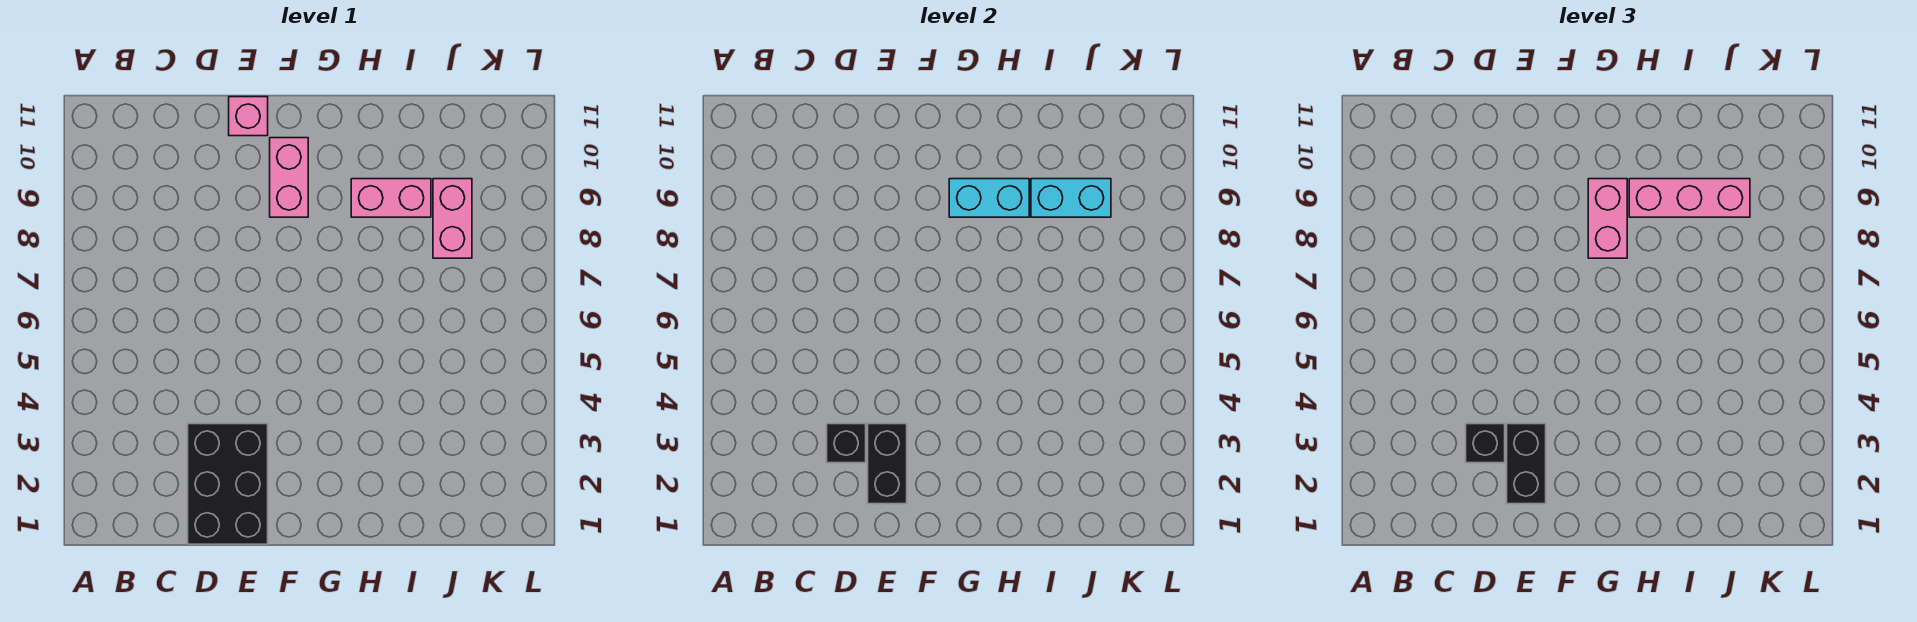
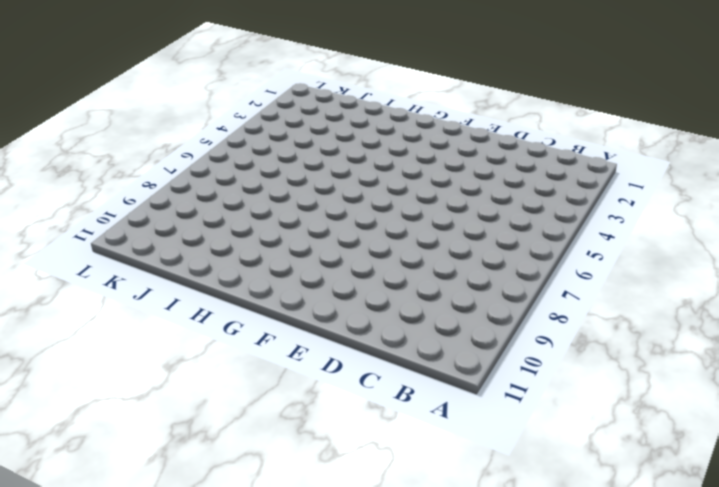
none -> black brick D1:E3 level 1
none -> pink brick E11 level 1
none -> pink brick F9:F10 level 1

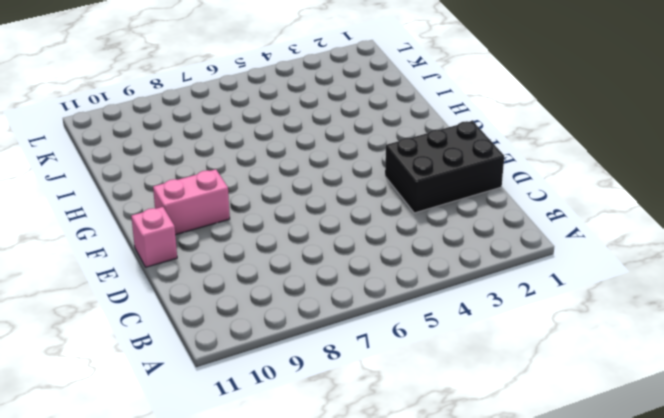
none -> pink brick H9:I9 level 1
none -> pink brick J8:J9 level 1
none -> black brick D3 level 2

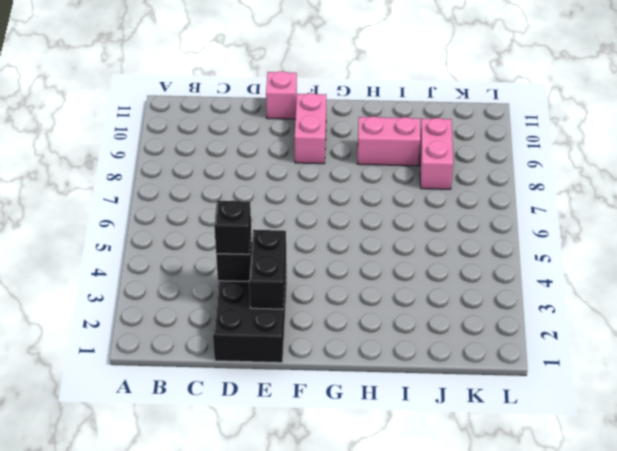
none -> cyan brick G9:H9 level 2
none -> cyan brick I9:J9 level 2
none -> black brick E2:E3 level 3

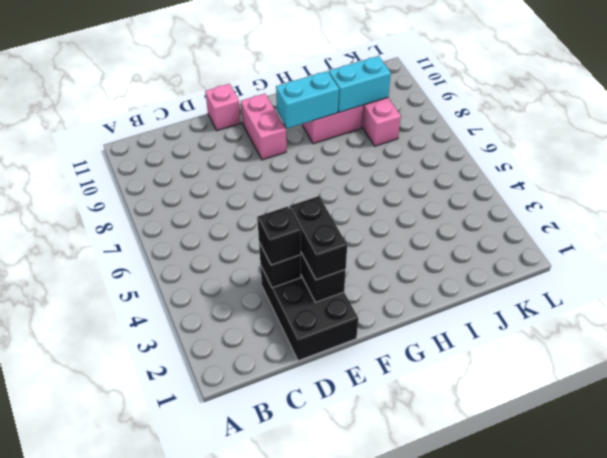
none -> pink brick G8:G9 level 3
none -> pink brick H9:J9 level 3

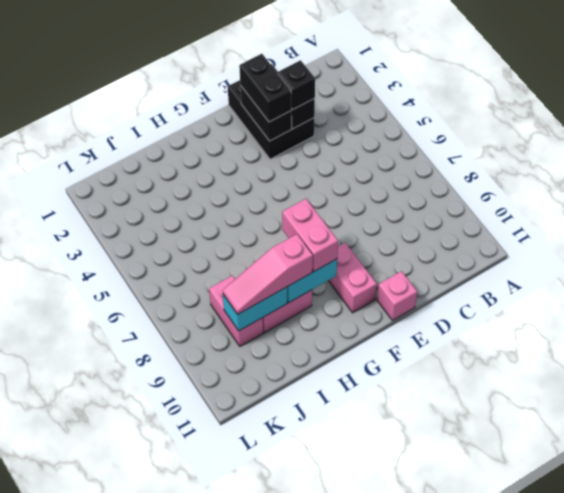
pink slope H9:J9 level 3 top H -> pink brick H9:J9 level 3

